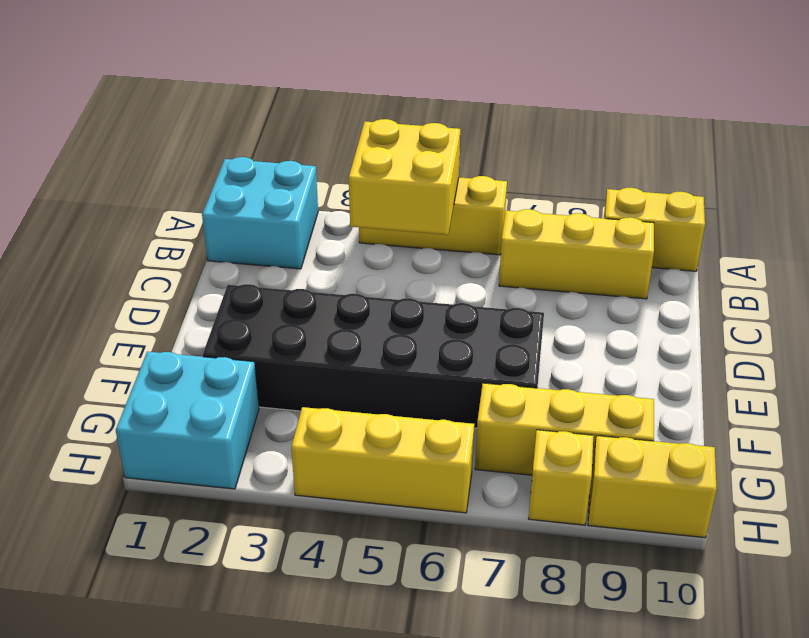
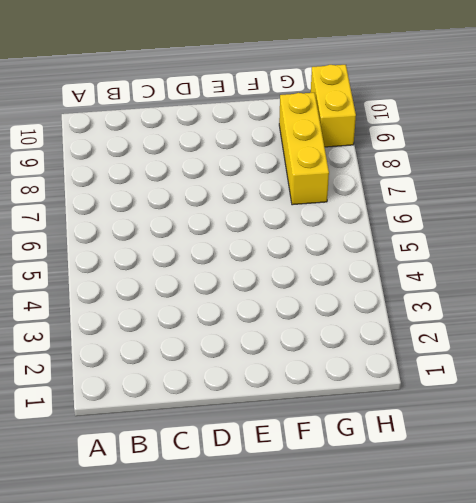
none -> cyan brick A1:B2 level 1
none -> yellow brick A4:A6 level 1

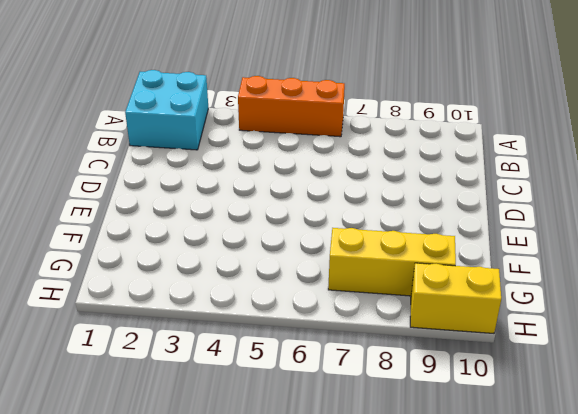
orange brick A4:A6 level 1 -> yellow brick A4:A6 level 1
none -> yellow brick A9:A10 level 1
none -> yellow brick B7:B9 level 1

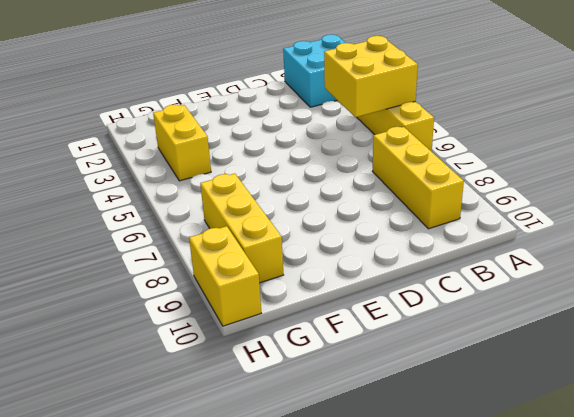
yellow brick G3:G4 level 1 -> yellow brick A9:A10 level 1
none -> black brick E2:F7 level 1
none -> cyan brick G1:H2 level 1

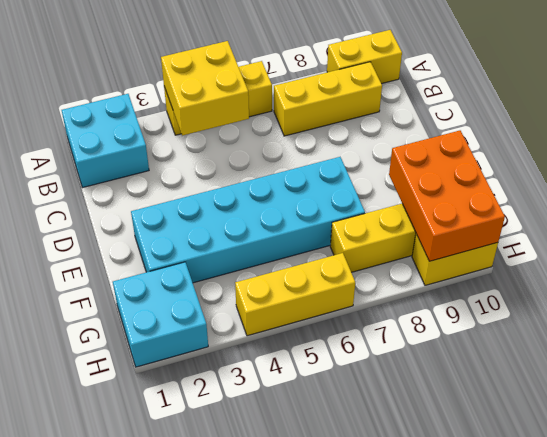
cyan brick E2:F7 level 1 -> black brick E2:F7 level 1
orange brick F9:H10 level 2 -> none
none -> yellow brick H8 level 1

